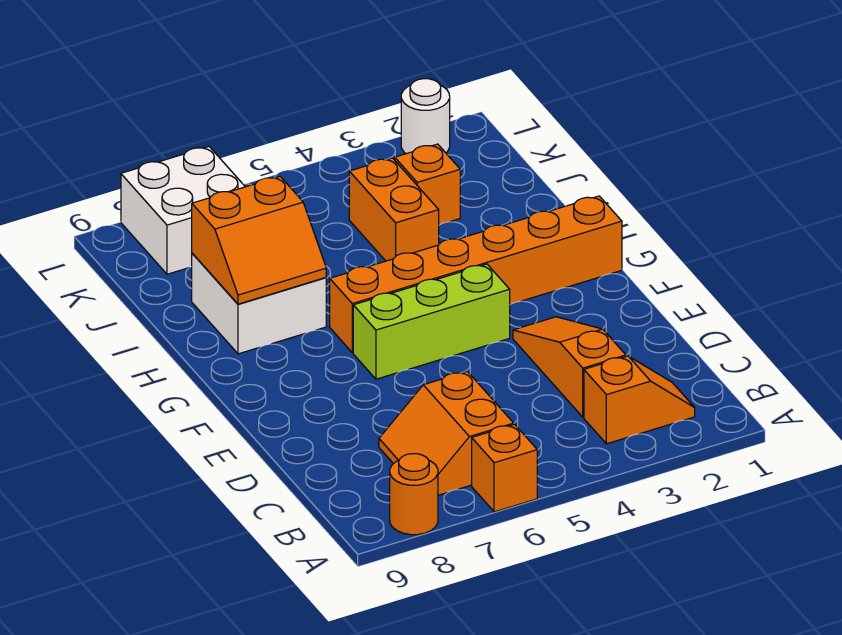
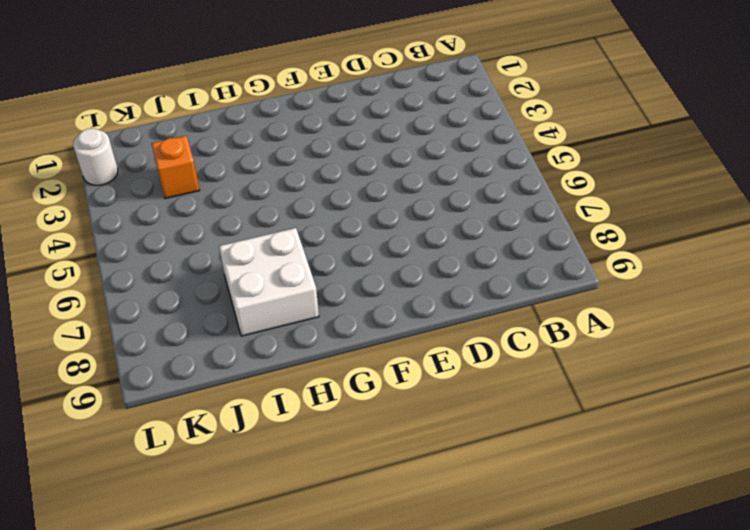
none -> orange brick A6 level 1
none -> orange round brick A8 level 1
none -> orange slope B2:B3 level 1 top 3

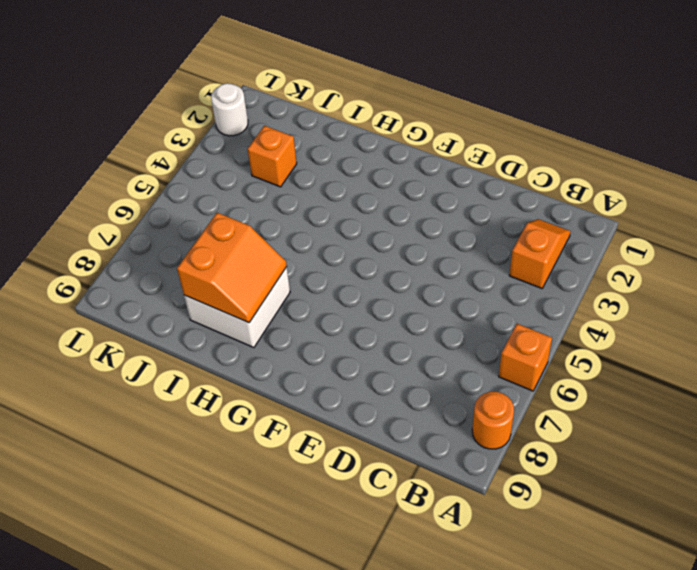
none -> orange slope B6:C7 level 1 top 6
none -> orange slope C3:E3 level 1 top C
none -> lime brick F4:F6 level 1

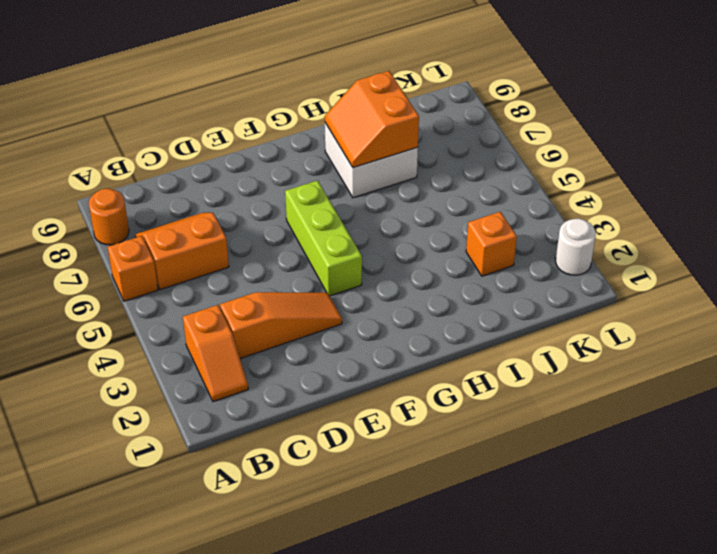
none -> orange brick G1:G6 level 1
none -> orange brick I4:J4 level 1
none -> white brick K7:L8 level 1

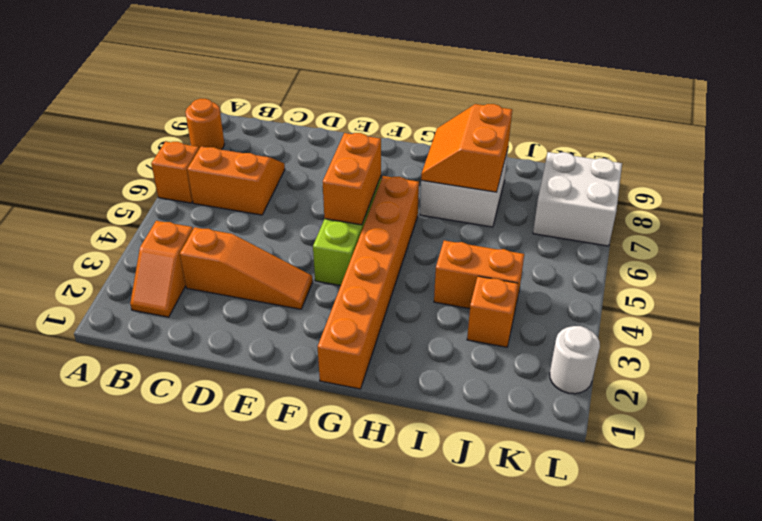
orange brick F5:F6 level 2 -> none

